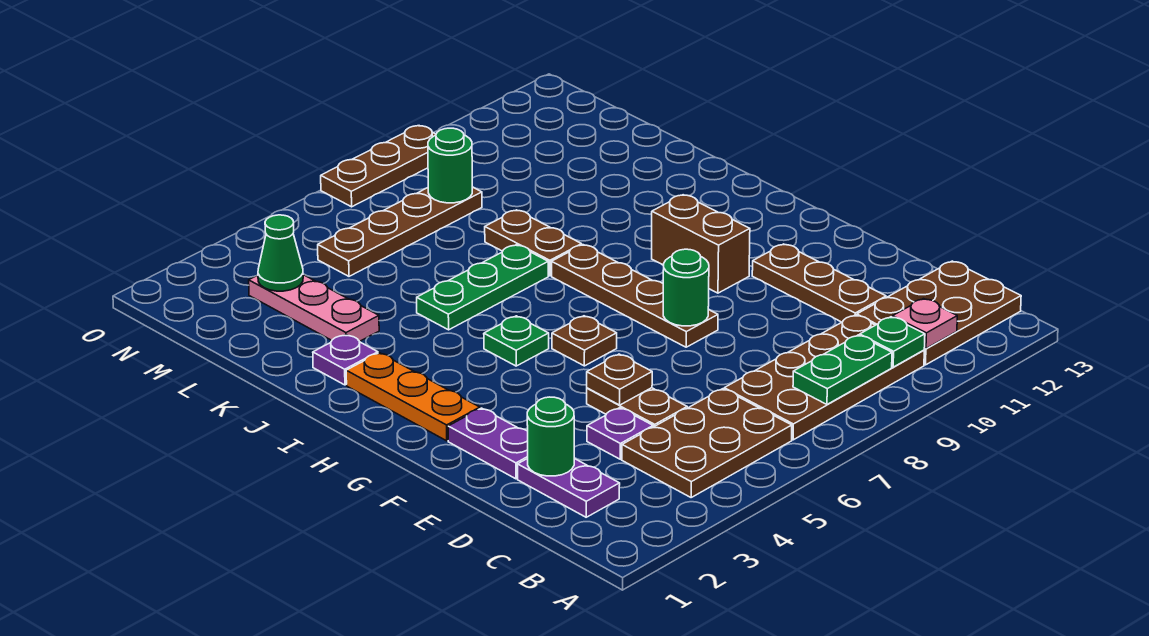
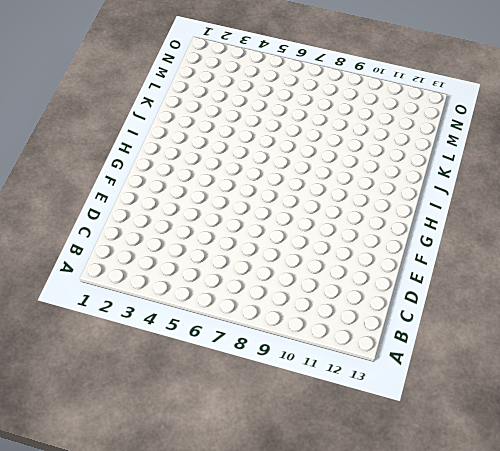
none -> brown plate B4:C6 level 1
none -> brown plate B7:C10 level 1
none -> brown plate B11:C13 level 1

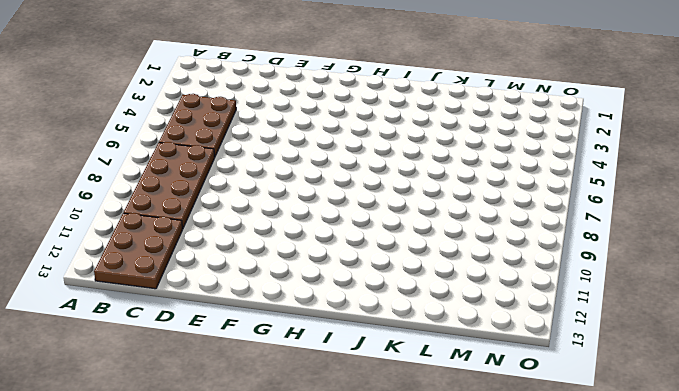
none -> purple plate C2:D2 level 1
none -> purple plate D4 level 1
none -> brown plate D5:E5 level 1

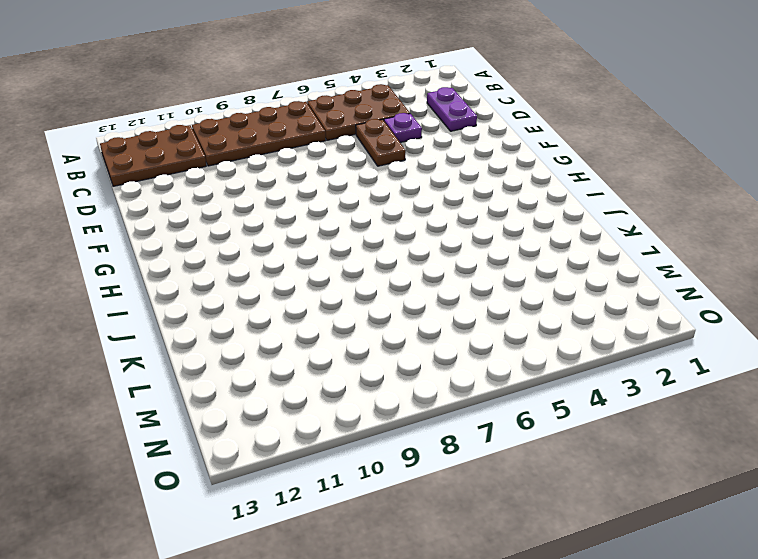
none -> brown plate D11:F11 level 1
none -> purple plate E2:F2 level 1
none -> brown plate F8:I8 level 1

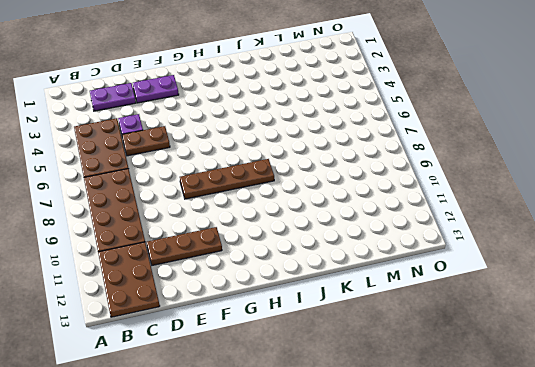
none -> orange plate G2:I2 level 1
none -> brown plate G6 level 1
none -> brown brick G10:H10 level 1

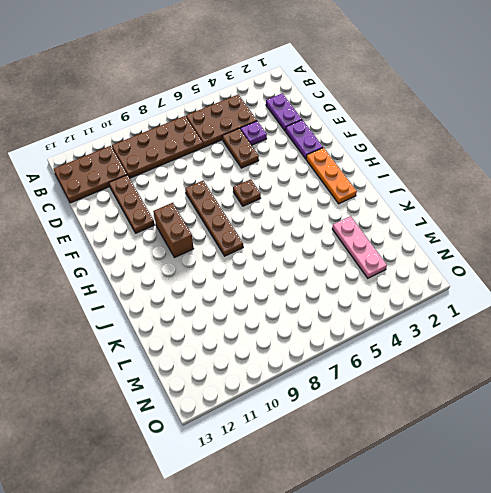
none -> green plate H5 level 1
none -> purple plate J2 level 1
none -> green plate J5:J7 level 1

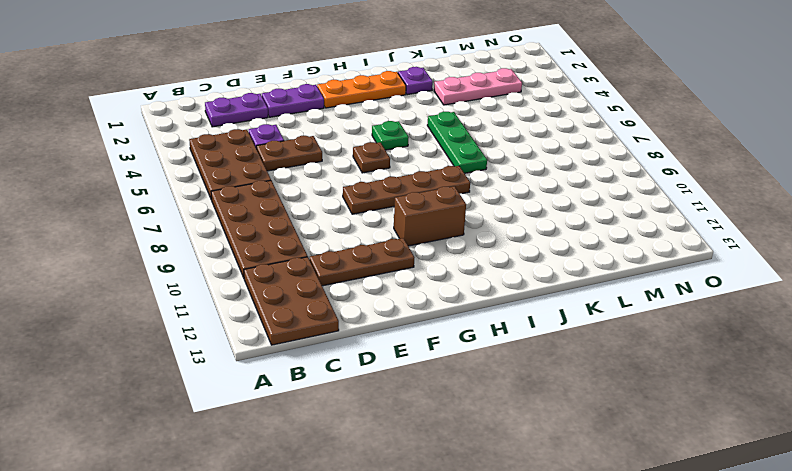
none -> brown plate J8:K8 level 1
none -> brown plate M5:M8 level 1
none -> brown plate O7:O9 level 1

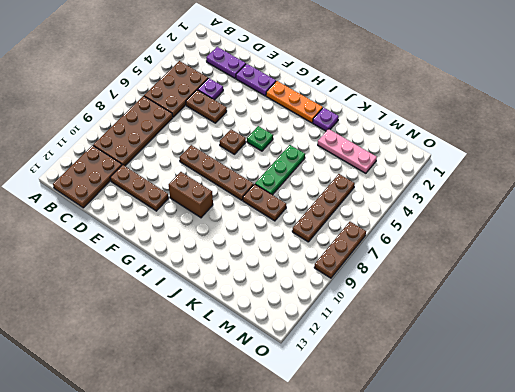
none -> green plate B8:B9 level 2
none -> green plate B10 level 2
none -> pink plate B11 level 2

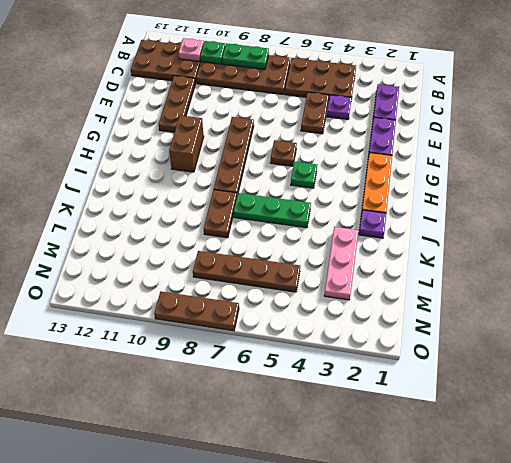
none -> green round brick D2 level 2
none -> brown plate E5 level 2
none -> green round brick F8 level 2

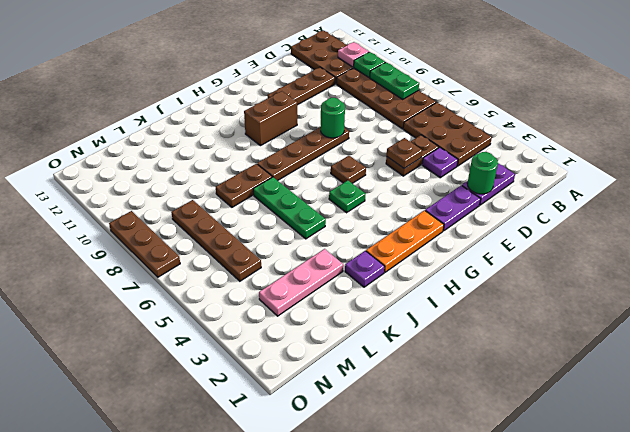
none -> green cone M3 level 2
none -> green round brick M8 level 2

